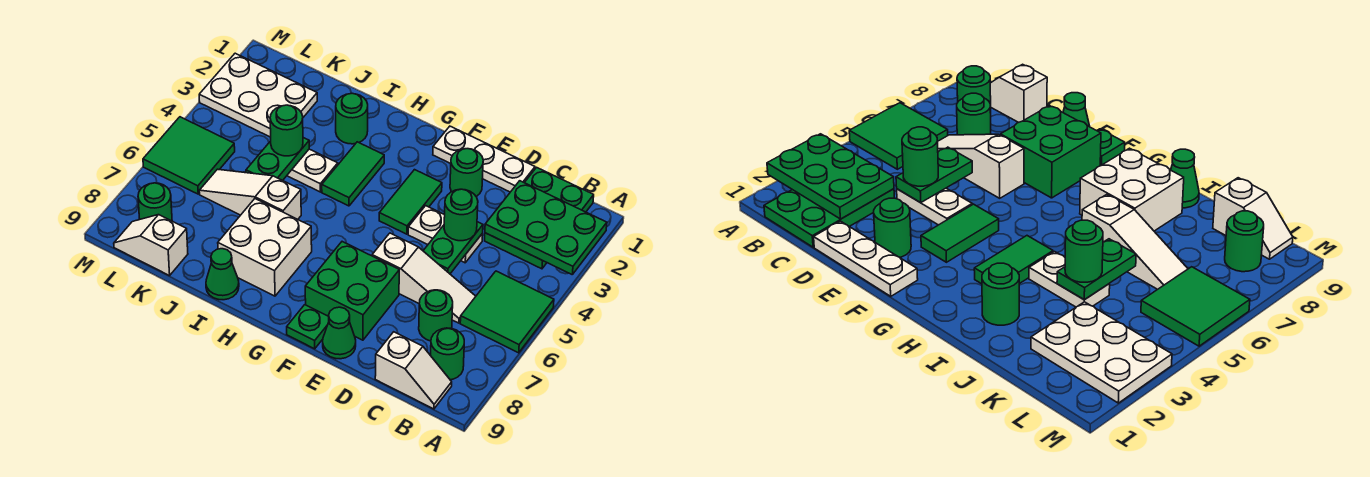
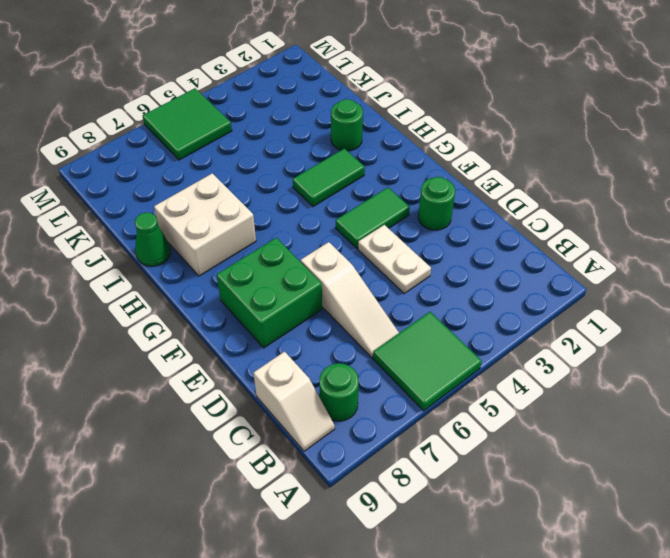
none -> green plate B1:C3 level 1
none -> green round brick C7 level 1
none -> white plate D1:F1 level 1

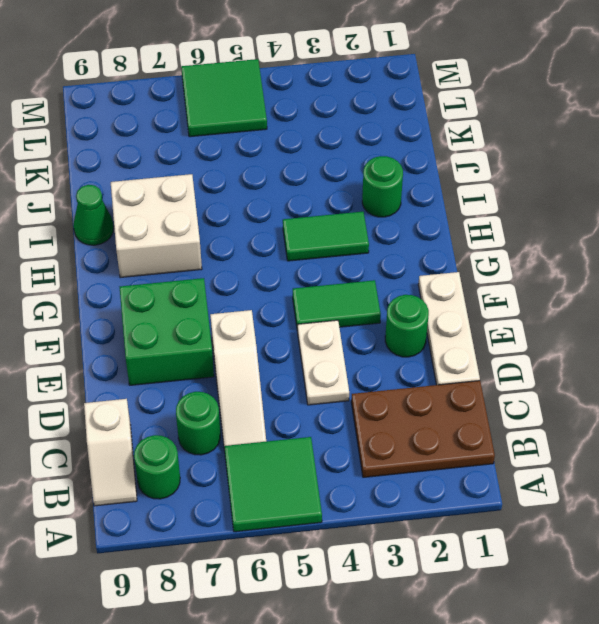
brown plate B1:C3 level 1 -> green plate B1:C3 level 1
none -> green cone E9 level 1
none -> green plate F9 level 1
none -> white plate I4:J4 level 1

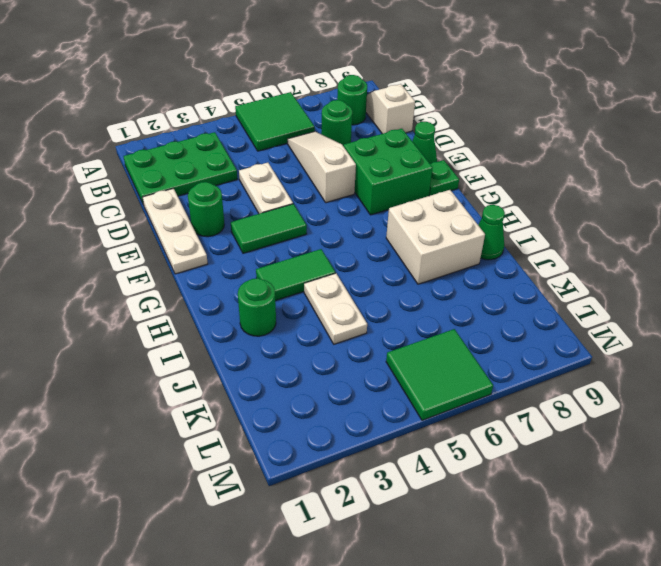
none -> white slope I6:K6 level 1 top I
none -> white plate K2:M3 level 1
none -> white slope K9:L9 level 1 top K

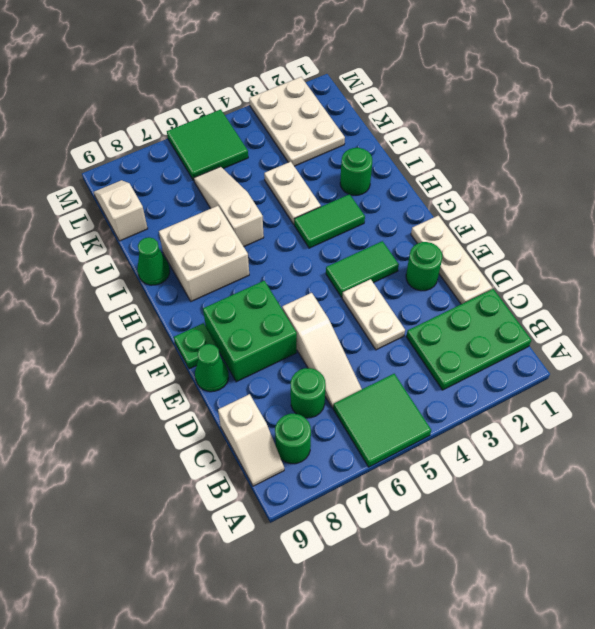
none -> green round brick L8 level 1
none -> green plate A2:C3 level 2
none -> green plate D4:D5 level 2

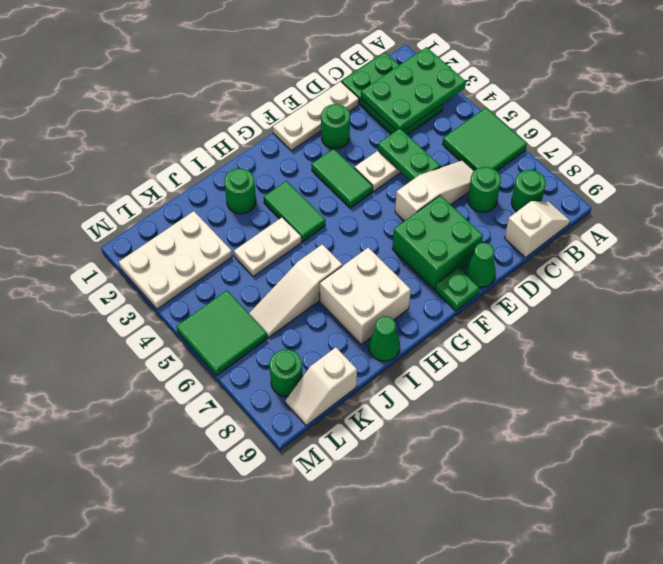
none -> green plate J4:J5 level 2
none -> green round brick D4 level 3
none -> green round brick J4 level 3

